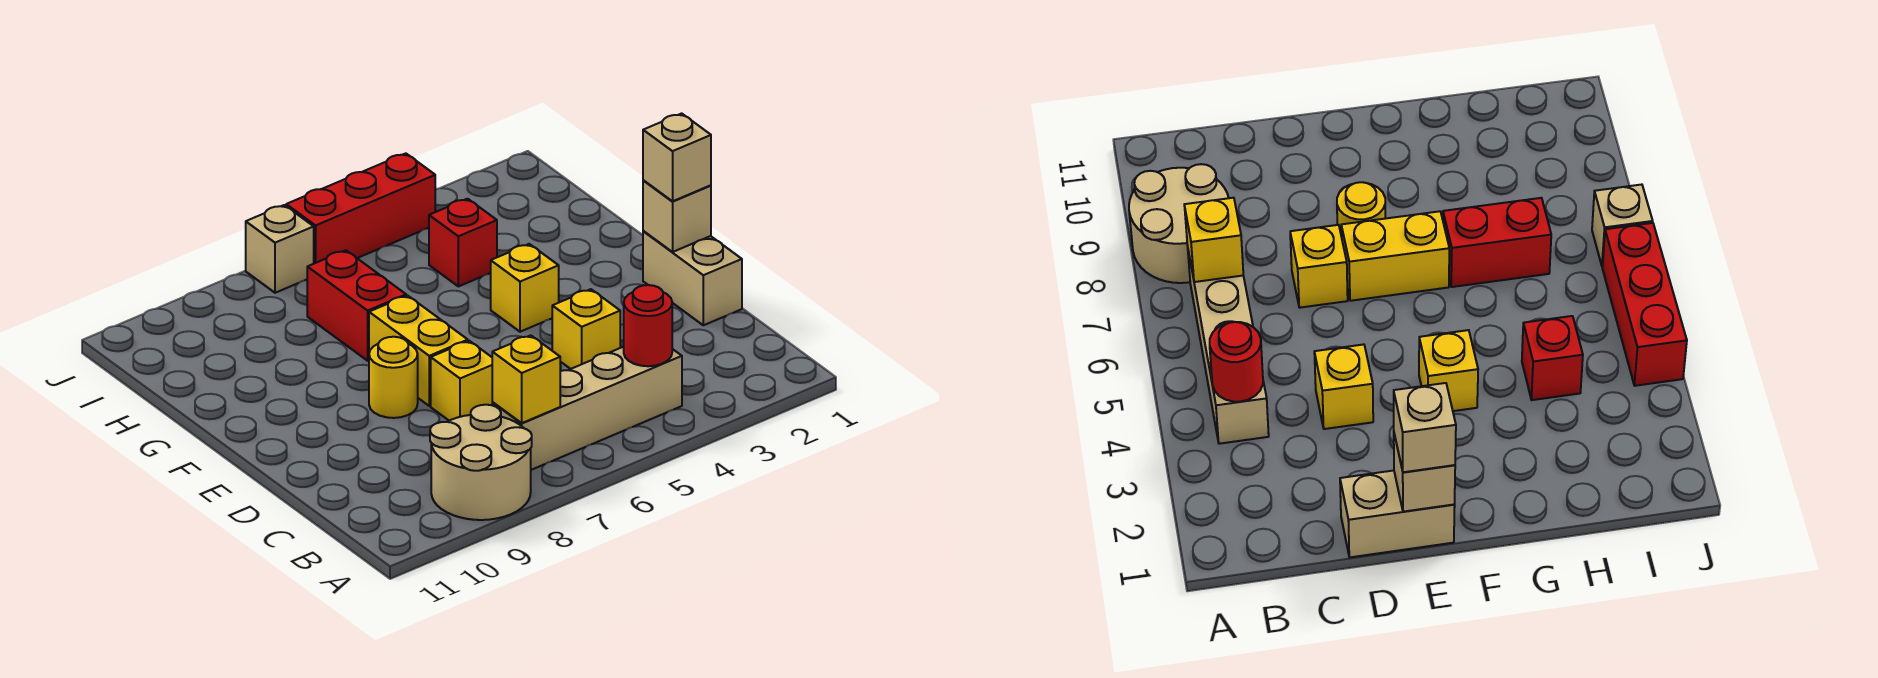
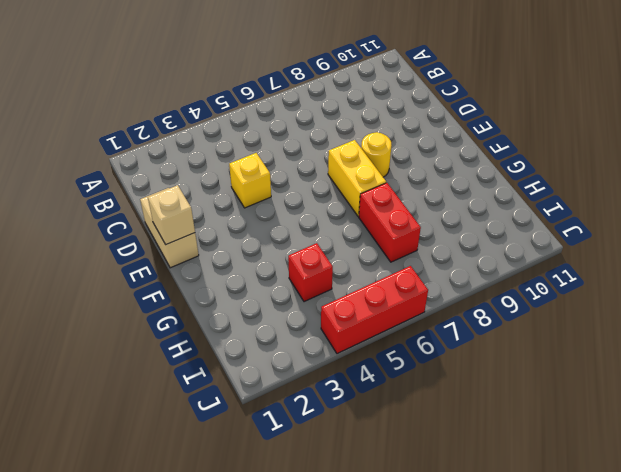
none -> tan round brick A8:B9 level 1
none -> tan brick B4:B7 level 1
none -> yellow brick D7 level 1

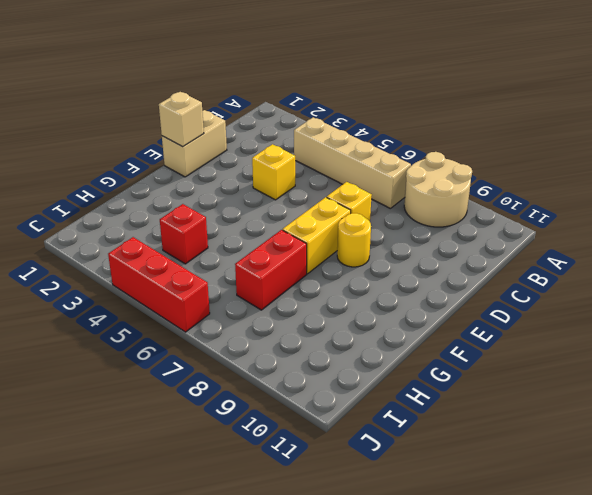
none -> yellow brick F4 level 1
none -> tan brick J7 level 1
none -> red round brick B4 level 2

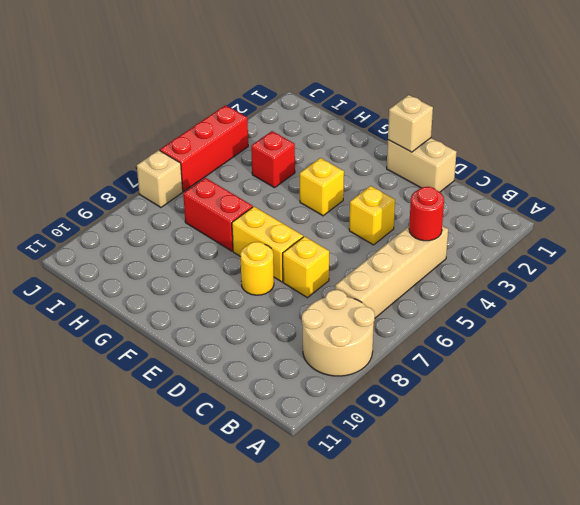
none -> yellow brick B7 level 2
none -> tan brick E1 level 3

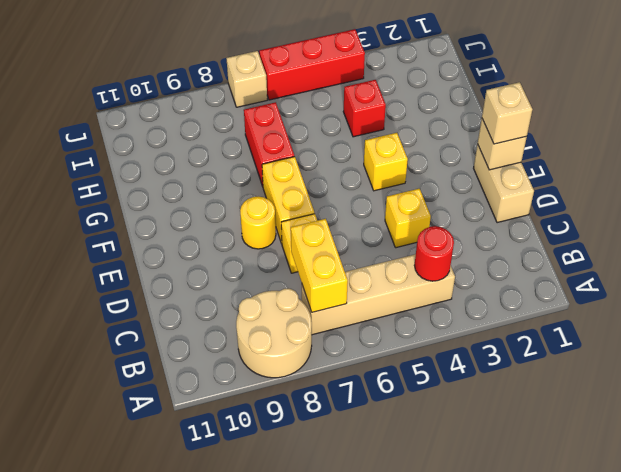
yellow brick B7:C7 level 2 -> yellow brick B7 level 2

